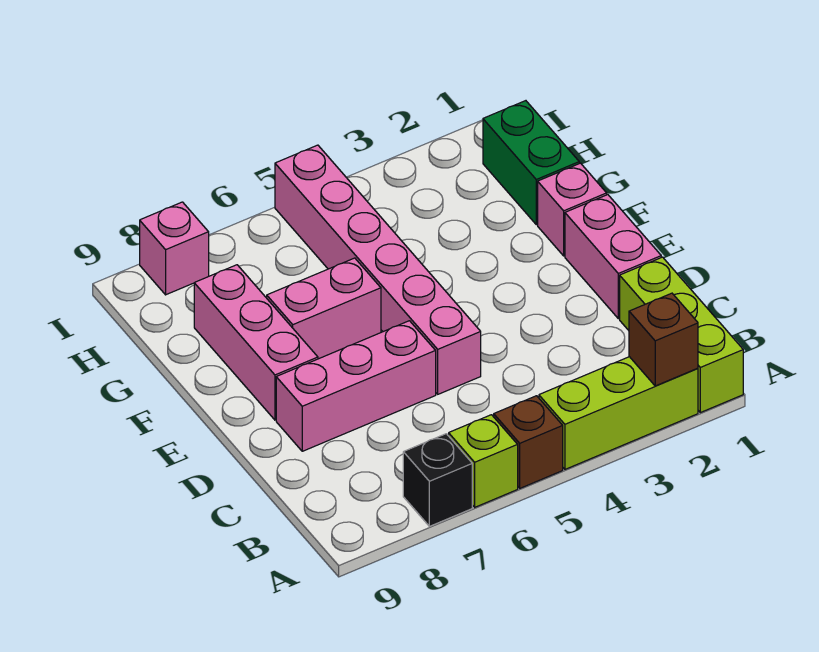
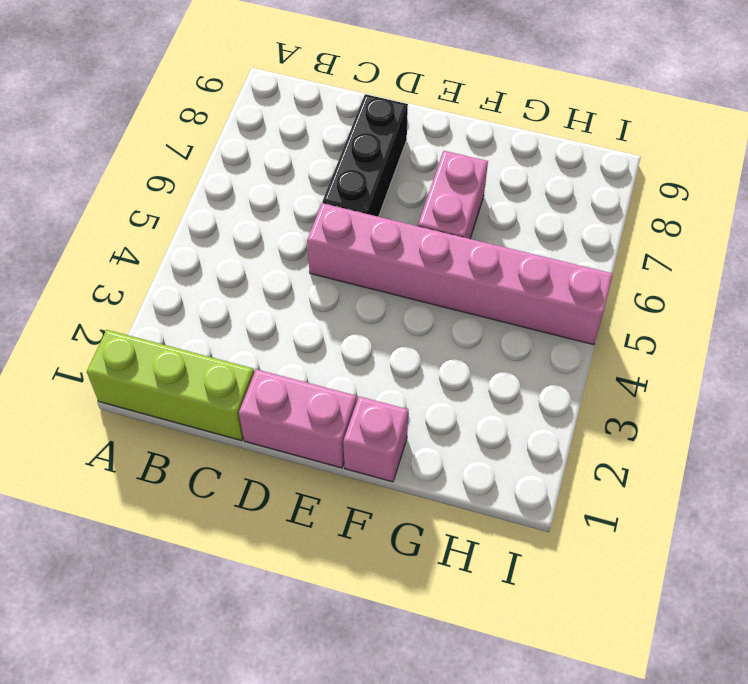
black brick D6:D8 level 1 -> pink brick D6:D8 level 1
none -> lime brick A2:A4 level 1
none -> brown brick A5 level 1
none -> lime brick A6 level 1

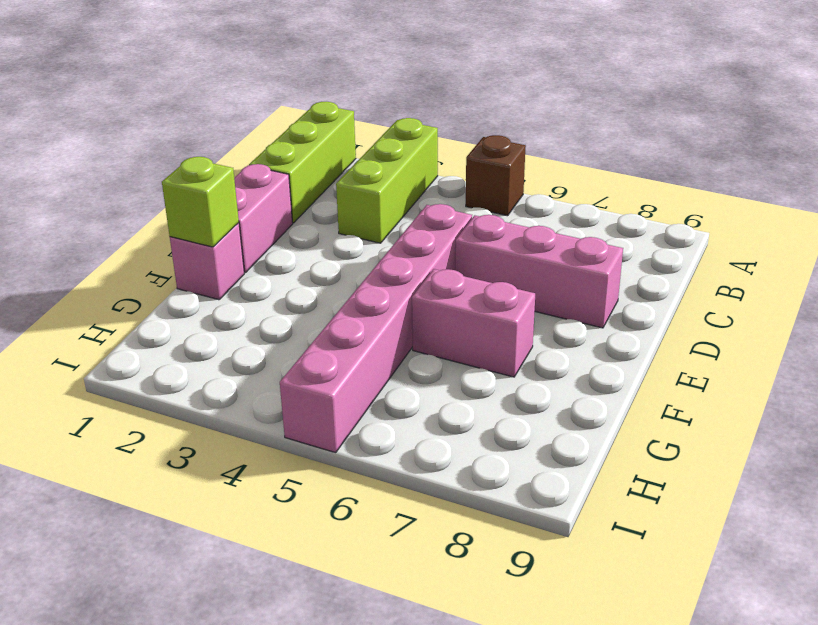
lime brick A3:C3 level 1 -> lime brick A2:A4 level 1
lime brick F1 level 2 -> lime brick A6 level 1
none -> black brick A7 level 1
none -> pink brick E8:G8 level 1
none -> green brick G1:H1 level 1

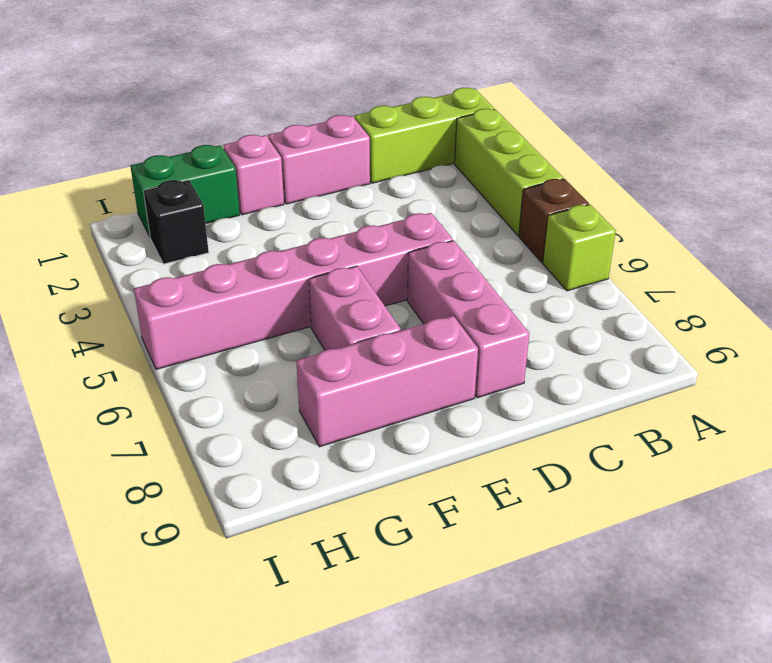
black brick H2 level 1 -> black brick A7 level 1
none -> pink brick I8 level 1
none -> brown brick A2 level 2

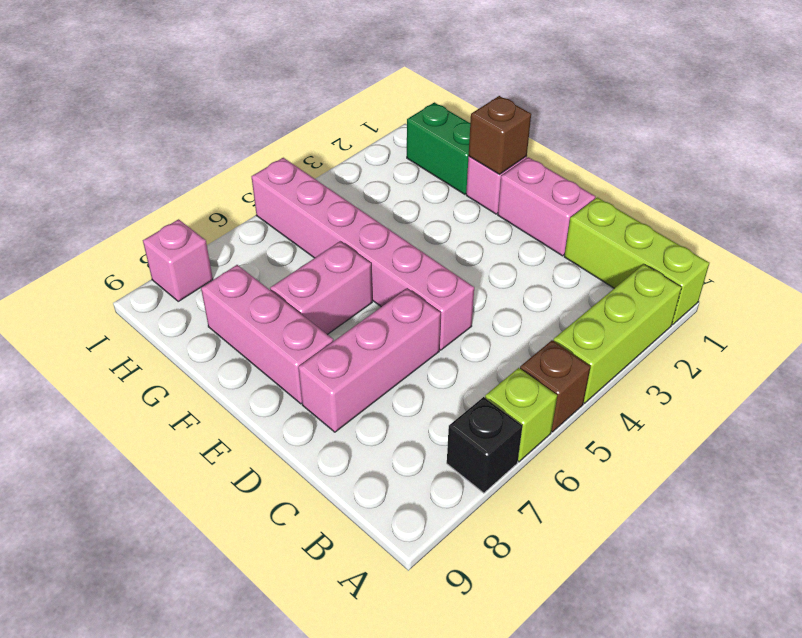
brown brick F1 level 2 -> brown brick A2 level 2

